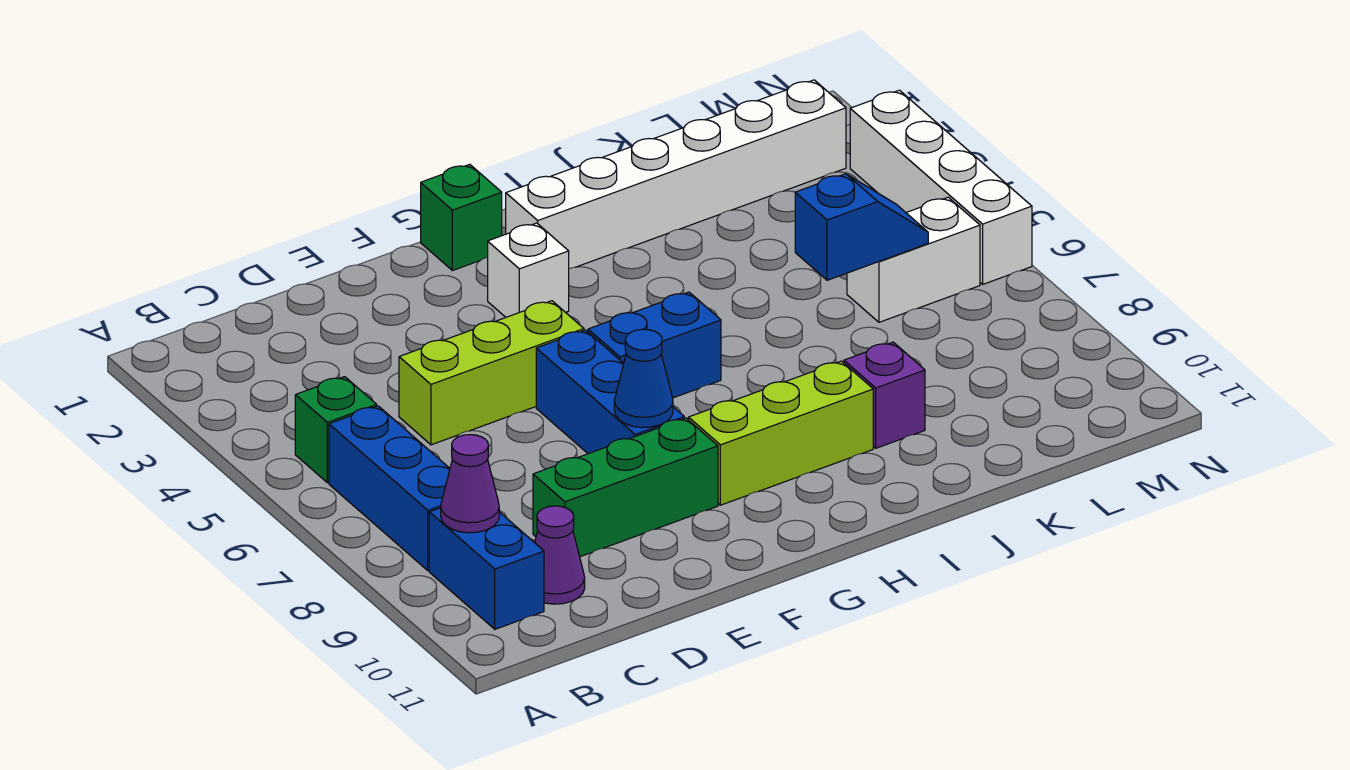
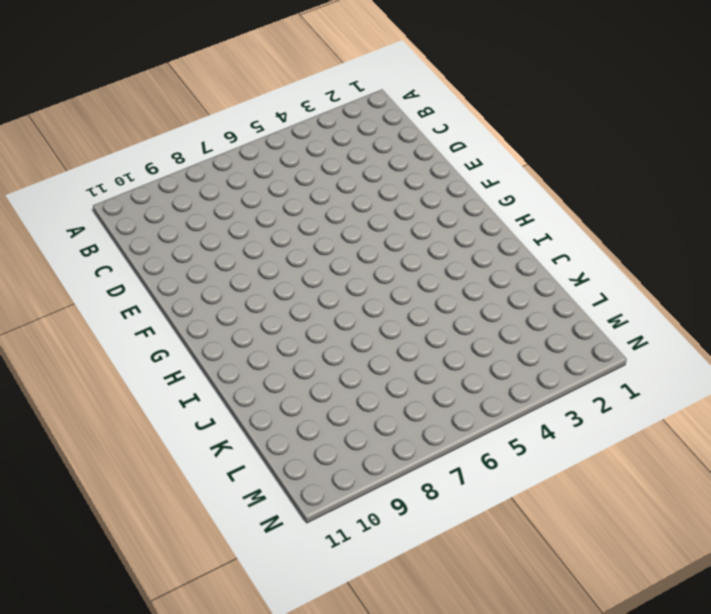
none -> green brick B5 level 1
none -> blue brick B6:B8 level 1
none -> blue brick B9:B10 level 1

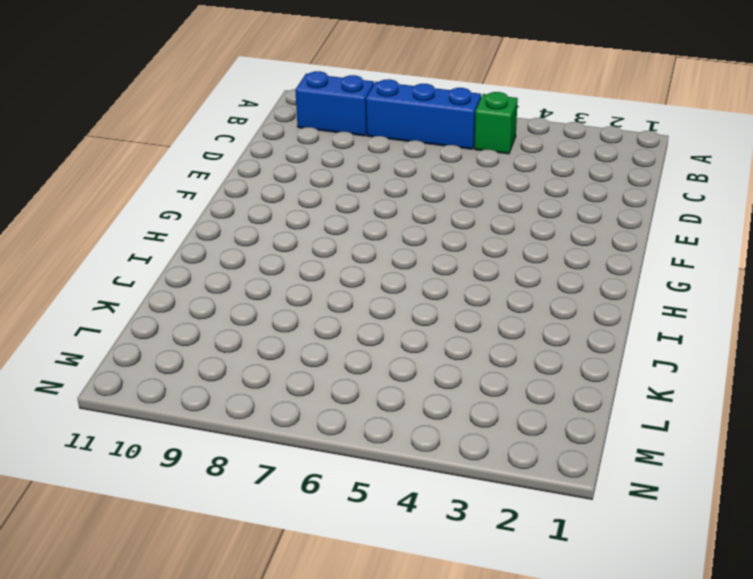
none -> purple cone C10 level 1
none -> lime brick D5:F5 level 1
none -> green brick D9:F9 level 1

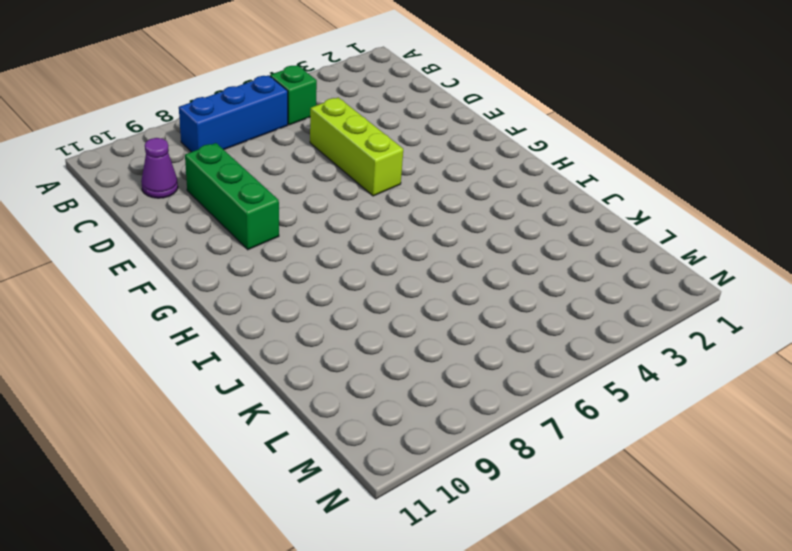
none -> blue brick B9:B10 level 1
none -> blue brick F6:F8 level 1
none -> green brick G1 level 1

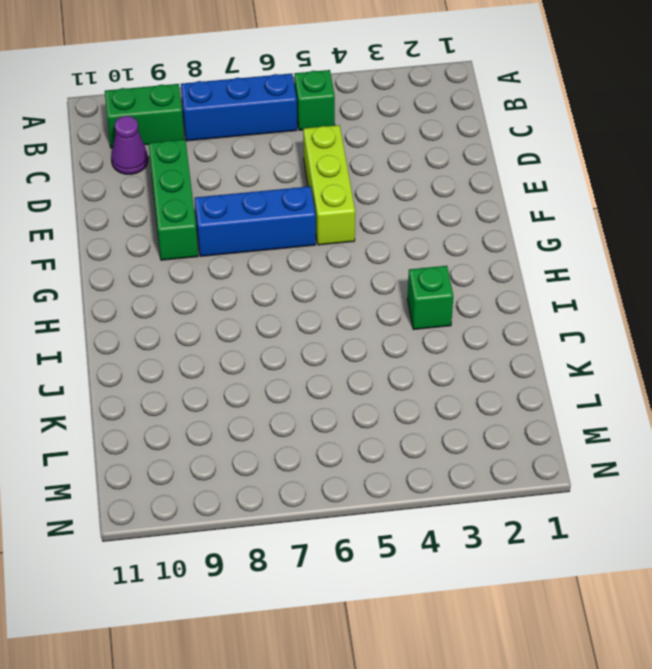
green brick B9:B10 level 1 -> blue brick B9:B10 level 1
green brick I3 level 1 -> green brick G1 level 1
none -> white brick G3 level 1
none -> blue brick G6:H6 level 1
none -> lime brick G9:I9 level 1

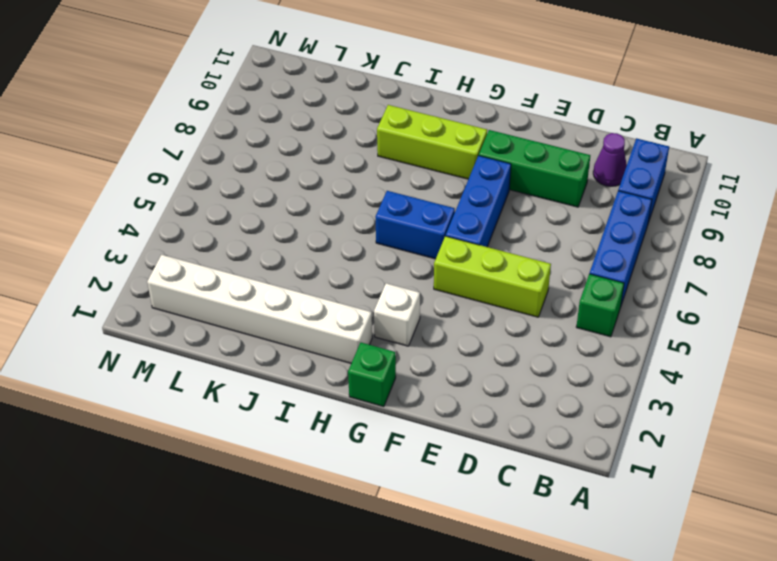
none -> purple brick J9 level 1
none -> white brick L6:M6 level 1
none -> white brick N3:N6 level 1

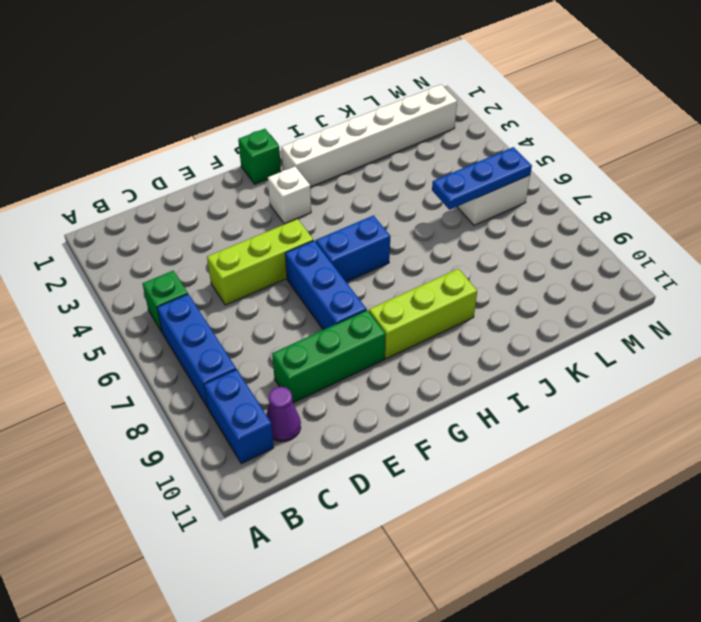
blue plate K6:M6 level 2 -> blue slope K6:L6 level 2 top K
none -> purple brick J9 level 1
none -> white brick N3:N6 level 1
none -> purple cone B9 level 2

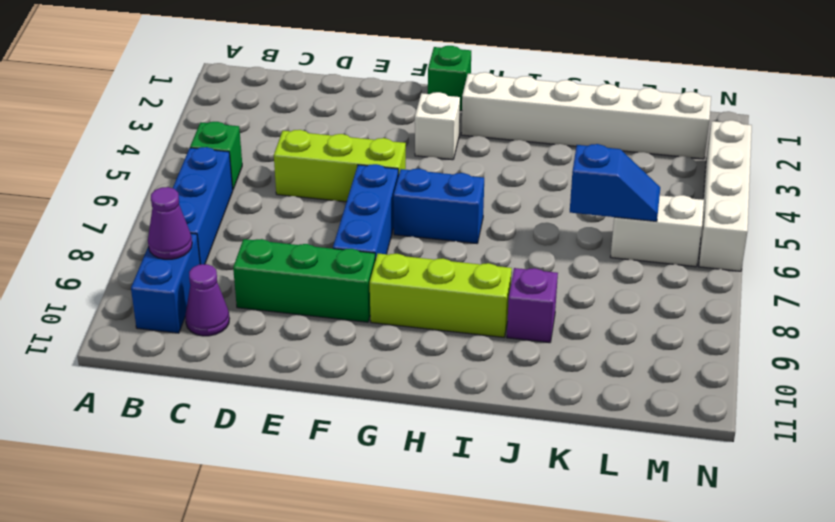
none -> blue cone F8 level 2

